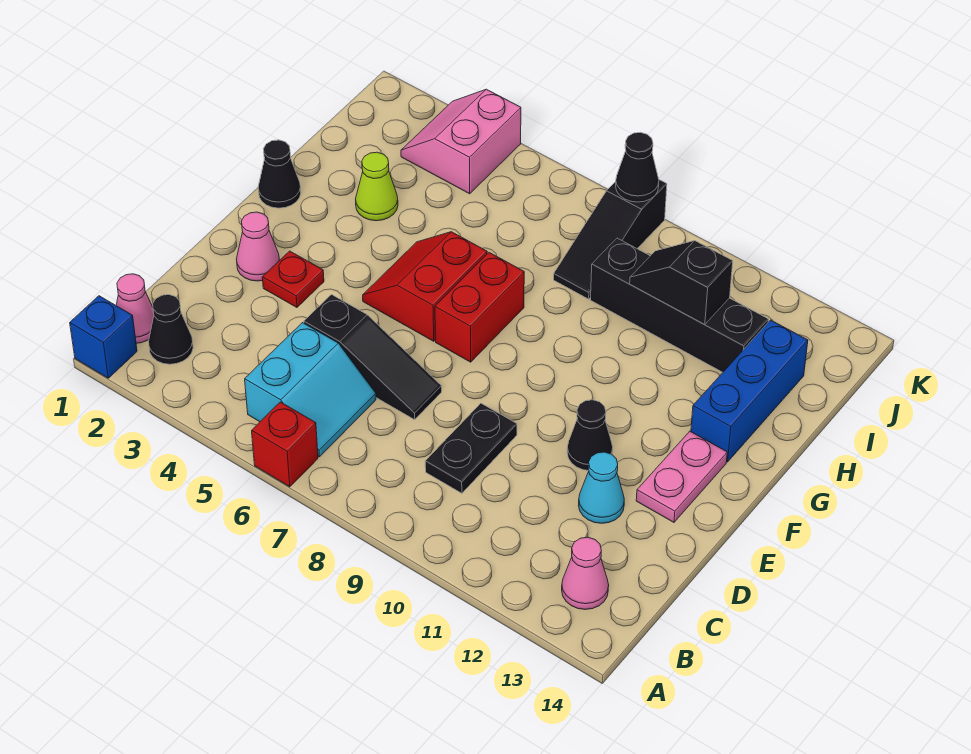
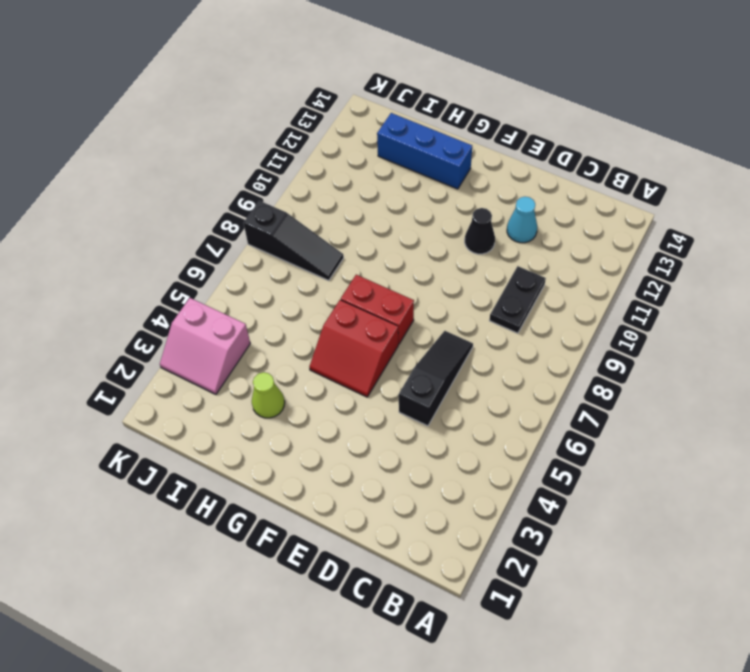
black plate C9:C10 level 1 -> black plate C9:D9 level 1
none -> blue brick A1 level 1
none -> red brick A6 level 1
none -> pink cone B1 level 1

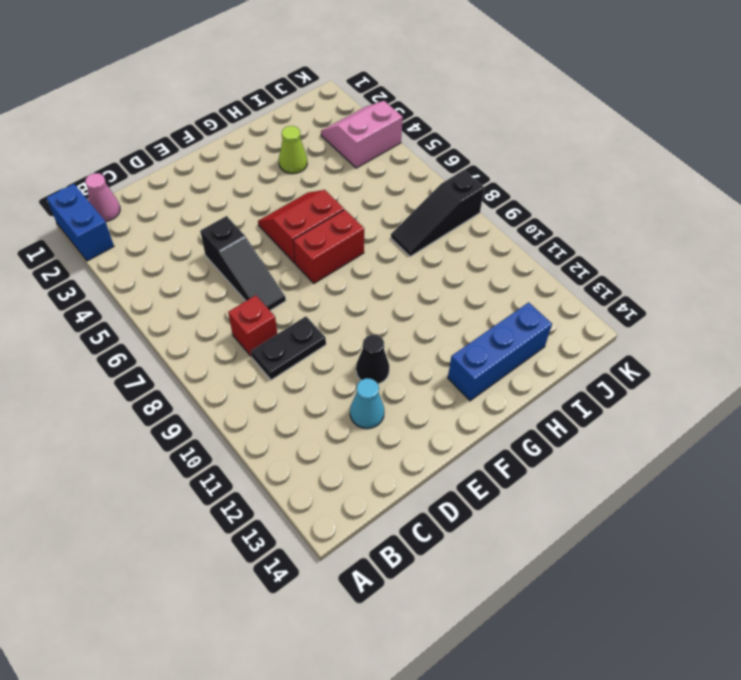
blue brick A1:A2 level 1 -> blue brick A1 level 1
red brick C8 level 1 -> red brick A6 level 1
none -> black cone B2 level 1
none -> cyan slope B5:C6 level 1 top 5
none -> pink cone B13 level 1

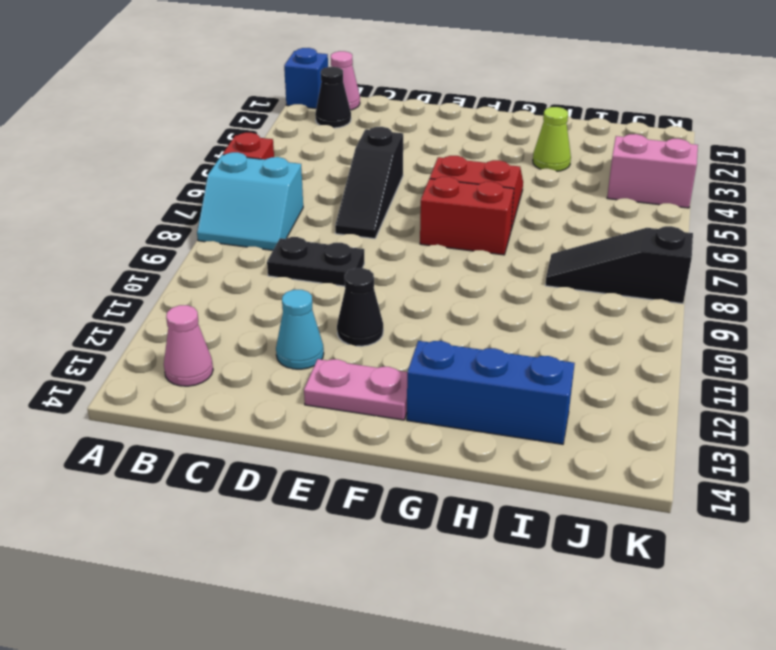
cyan slope A7:B8 level 1 top 7 -> cyan slope B5:C6 level 1 top 5
none -> pink cone E2 level 1
none -> red plate E3 level 1
none -> black cone G1 level 1

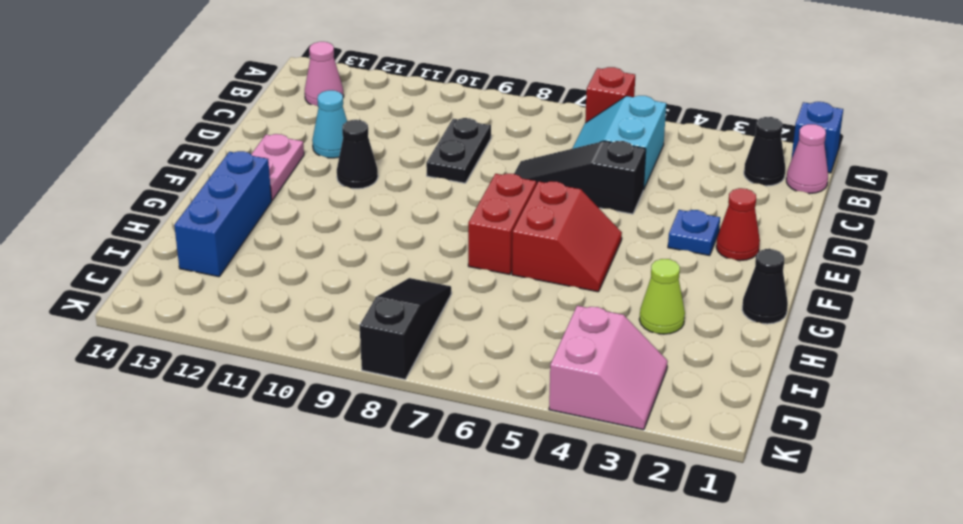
red cone E2 level 1 -> pink cone E2 level 1
blue plate E3 level 1 -> red plate E3 level 1
none -> black brick I9:I12 level 1
none -> black slope I10:I11 level 2 top 11
none -> black cone K8 level 2

